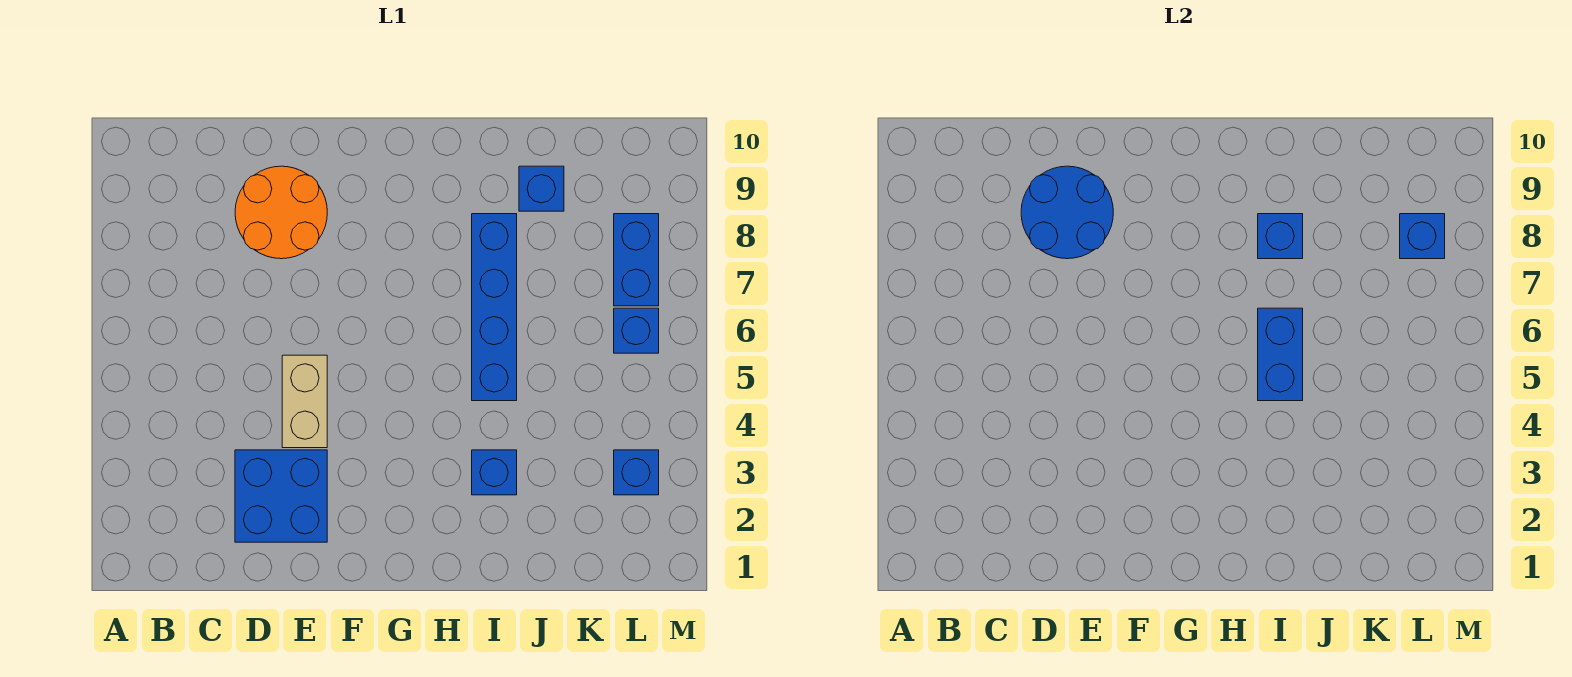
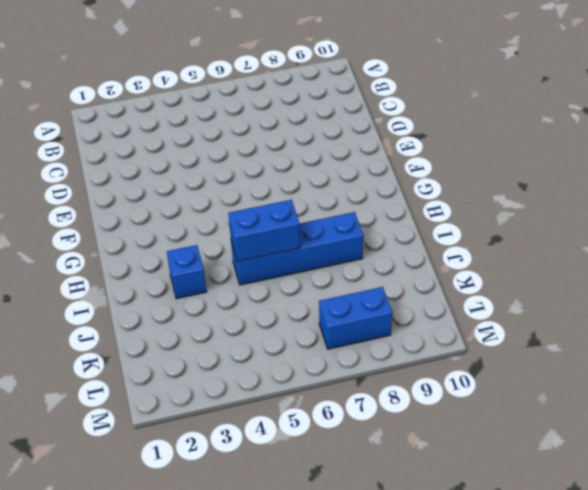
none -> blue brick D2:E3 level 1
none -> orange round brick D8:E9 level 1
none -> tan brick E4:E5 level 1

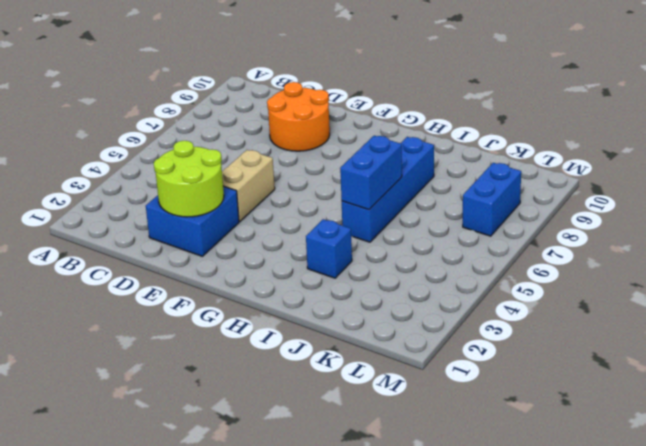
lime round brick D2:E3 level 2 -> none
none -> blue brick J9 level 1
none -> blue brick L3 level 1
none -> blue brick L6 level 1

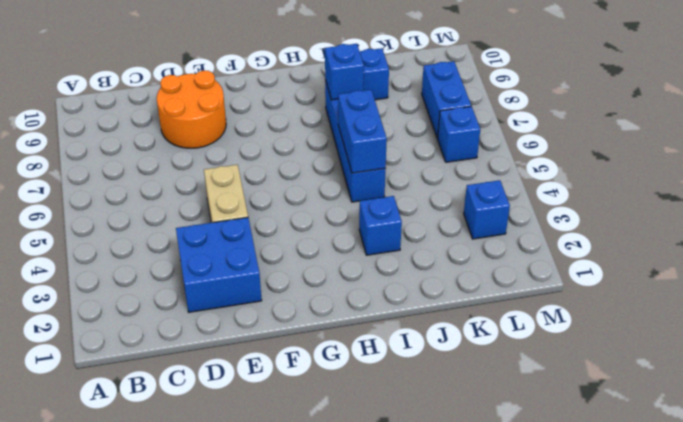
none -> blue round brick D8:E9 level 2
none -> blue brick L8 level 2

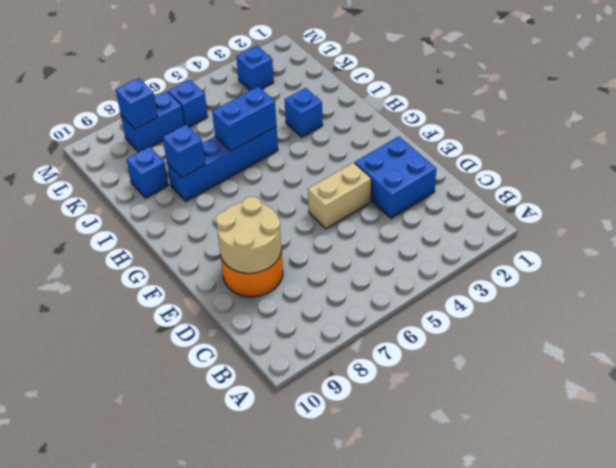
tan round brick D8:E9 level 2 -> blue round brick D8:E9 level 2

